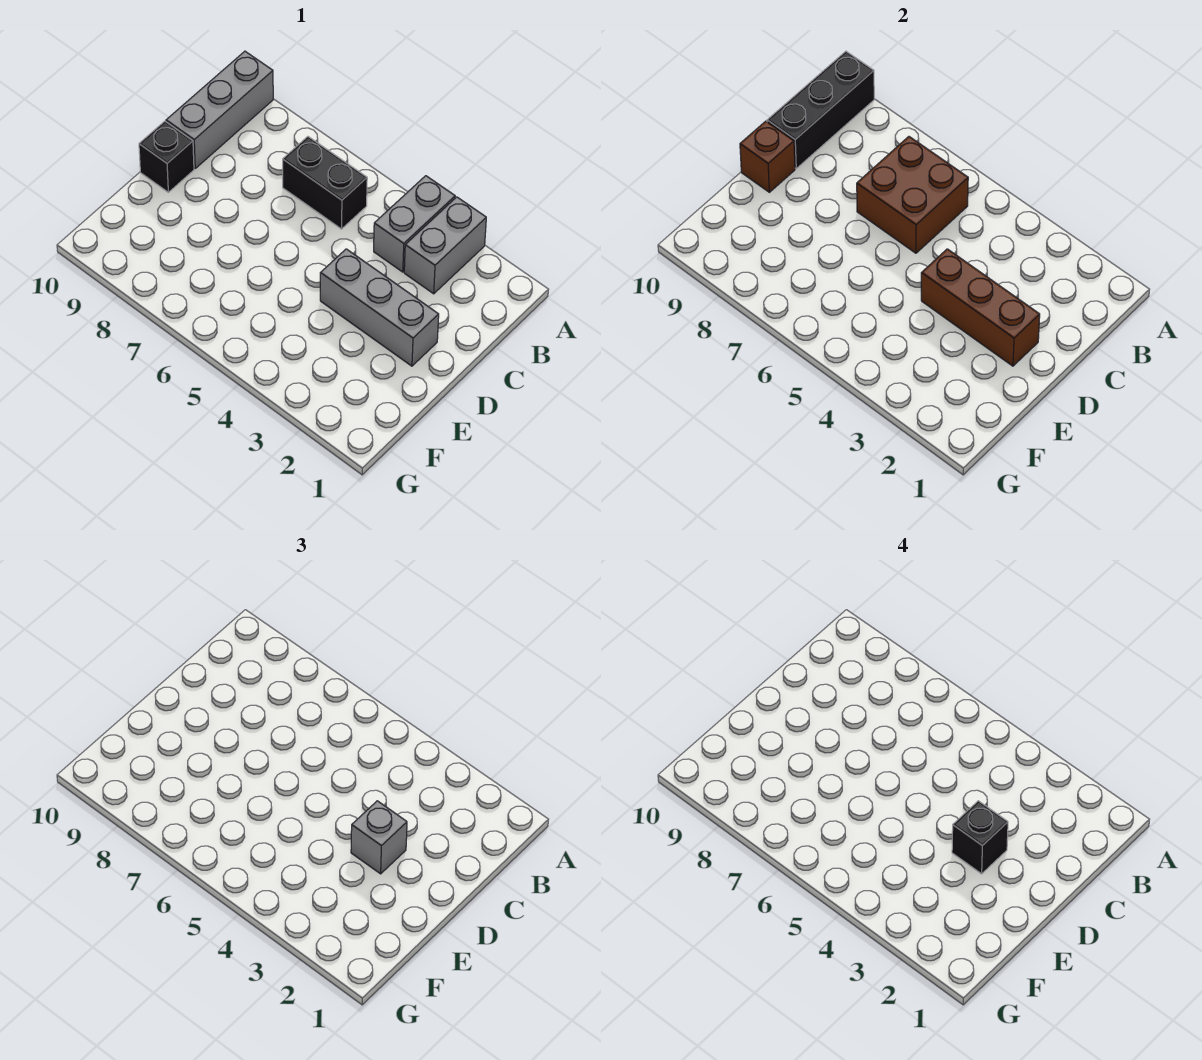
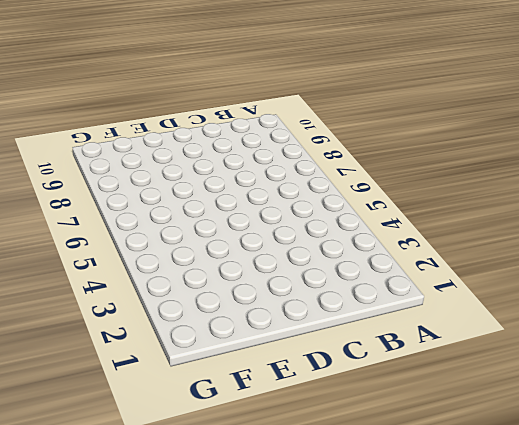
none -> grey brick A3:B3 level 1
none -> grey brick A4:B4 level 1
none -> grey brick A10:C10 level 1

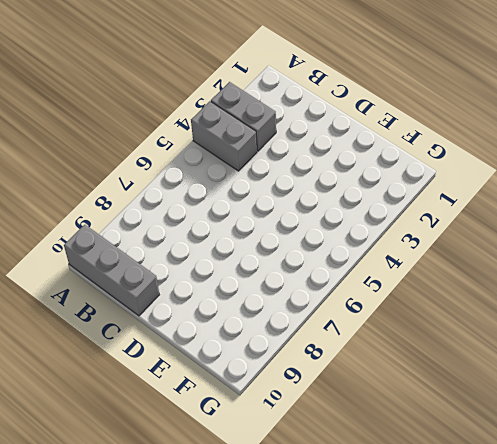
none -> black brick B6:B7 level 1
none -> grey brick D2:D4 level 1
none -> black brick D10 level 1

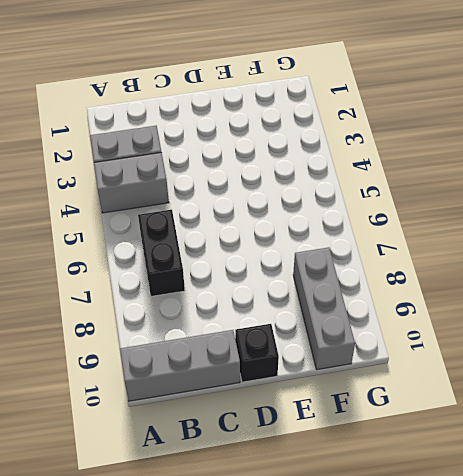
grey brick F8:F10 level 1 -> grey brick D2:D4 level 1
none -> black brick A10:C10 level 2
none -> brown brick B6:C7 level 2
none -> brown brick D2:D4 level 2

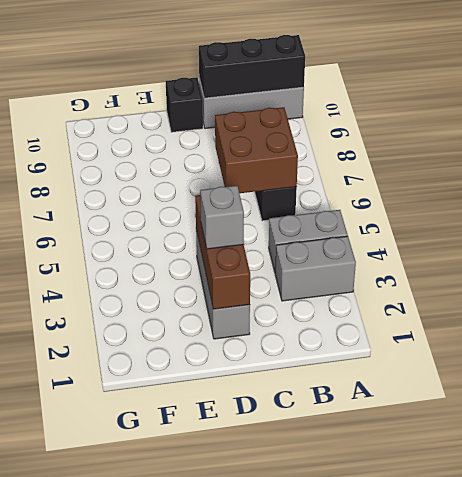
none -> brown brick D10 level 2
none -> black brick D3 level 4

